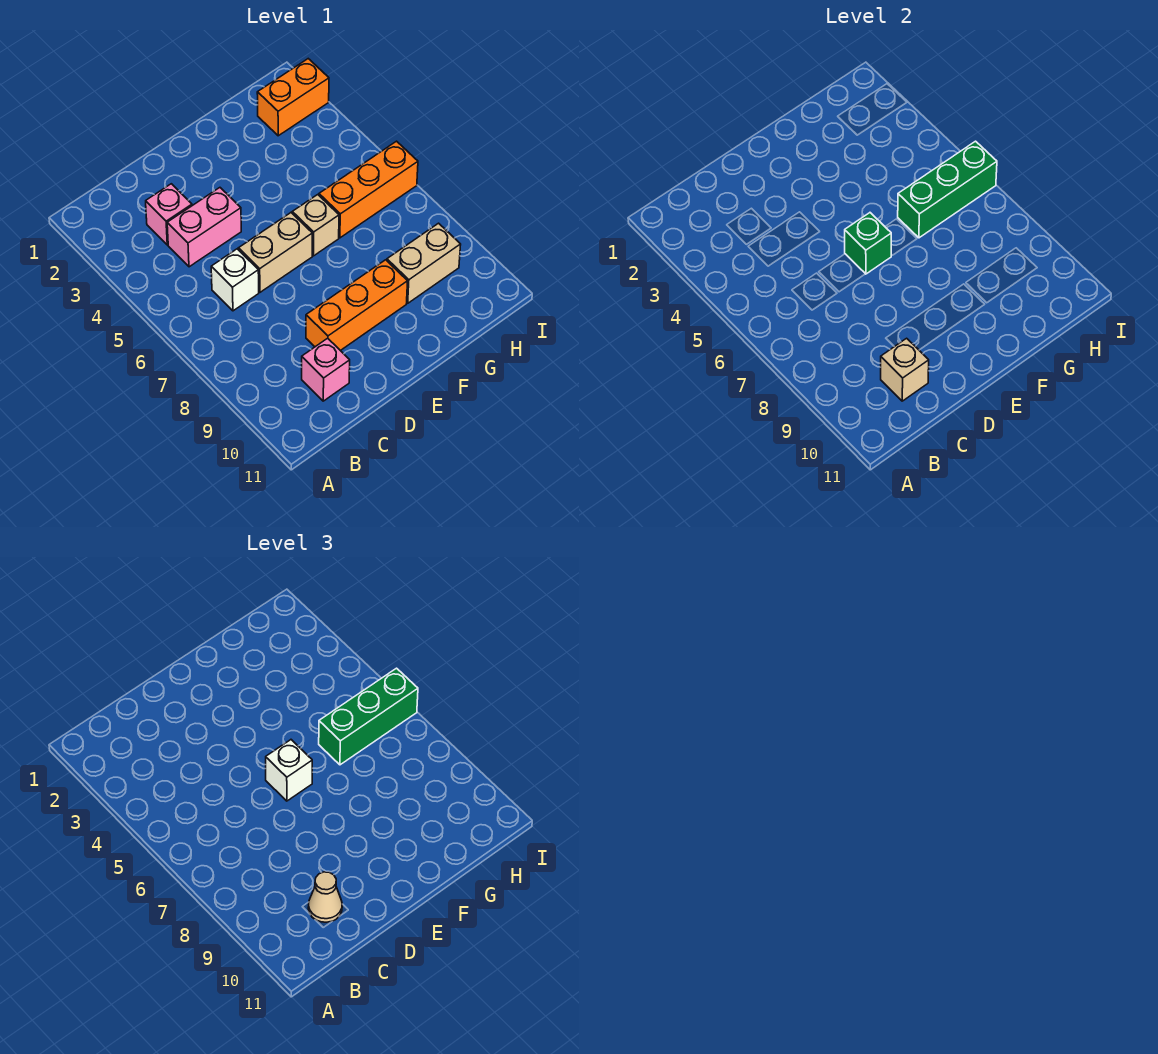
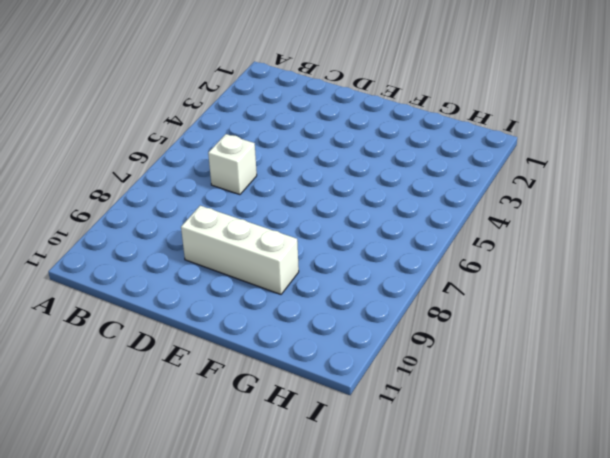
white brick D9:F9 level 1 -> orange brick D9:F9 level 1
none -> pink brick C3 level 1
none -> pink brick C4:D4 level 1
none -> pink brick C10 level 1

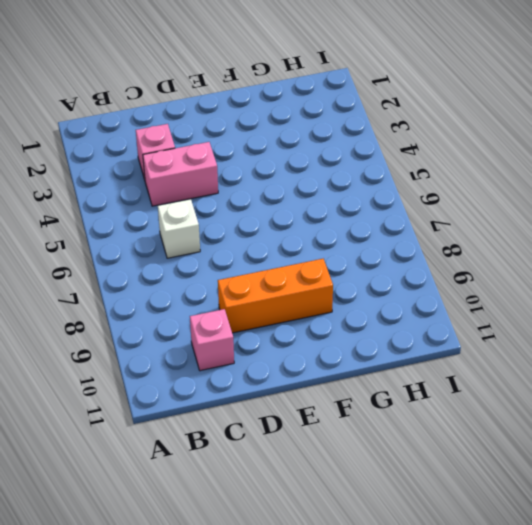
none -> tan brick D6:E6 level 1
none -> tan brick F6 level 1
none -> orange brick G6:I6 level 1

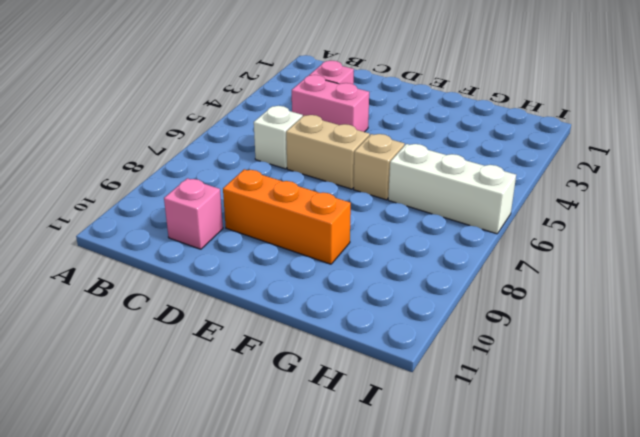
white brick G6:I6 level 1 -> orange brick G6:I6 level 1
none -> tan brick G9:H9 level 1
none -> orange brick H2:I2 level 1
none -> tan brick C10 level 2

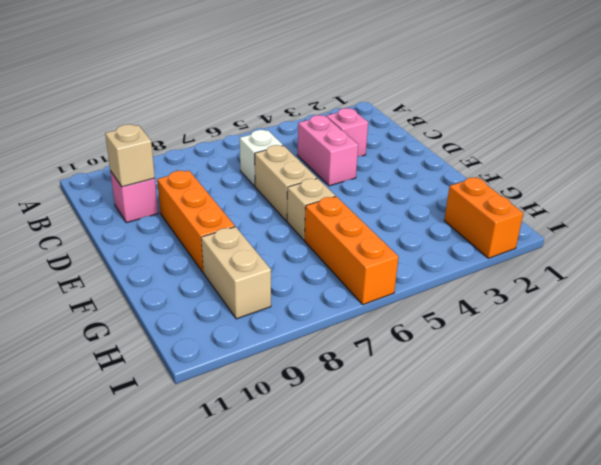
none -> green brick E6 level 2
none -> green brick G6:I6 level 2
none -> tan cone C10 level 3

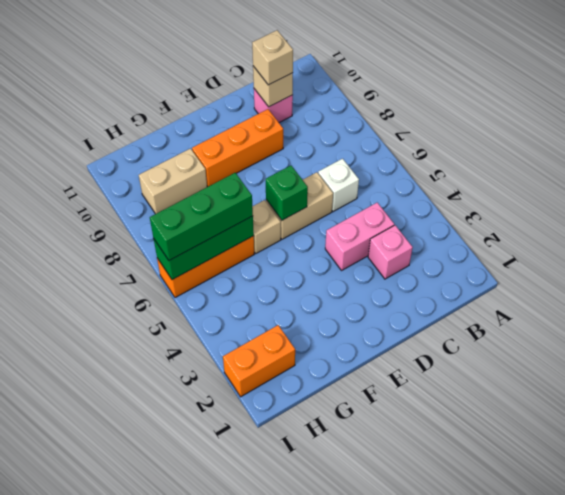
tan brick C10 level 3 -> tan cone C10 level 3
none -> white brick E6 level 3

